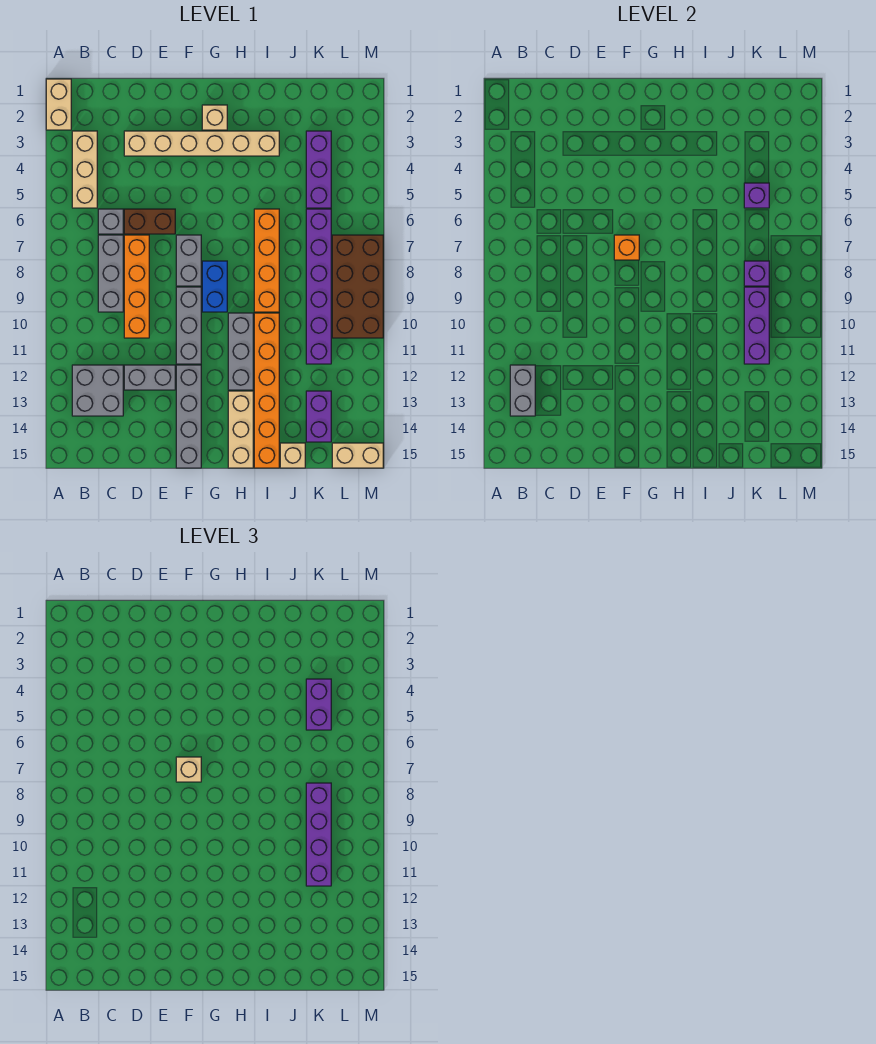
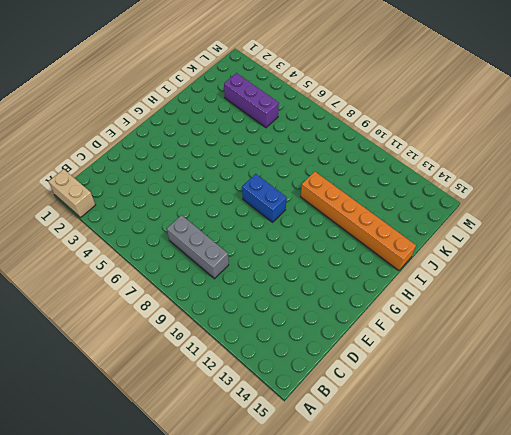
none -> tan brick B3:B5 level 1
none -> grey brick B12:C13 level 1
none -> grey brick C6 level 1
none -> tan brick D3:I3 level 1

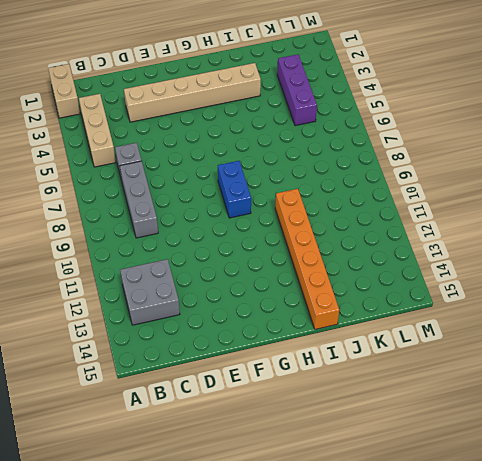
none -> brown brick D6:E6 level 1
none -> orange brick D7:D10 level 1
none -> grey brick D12:E12 level 1
none -> grey brick F7:F8 level 1

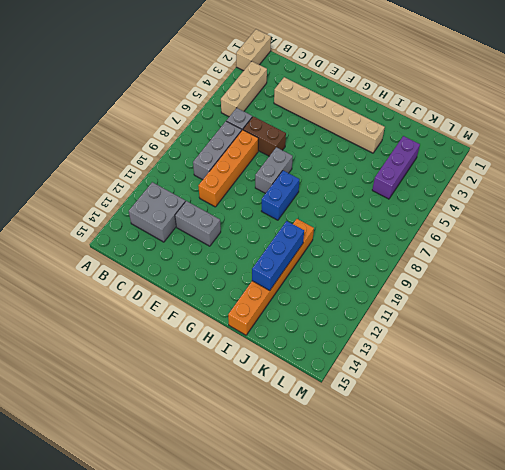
blue brick I11:I13 level 2 -> none
none -> grey brick F9:F11 level 1
none -> grey brick F12:F15 level 1
none -> tan brick G2 level 1
none -> grey brick H10:H12 level 1

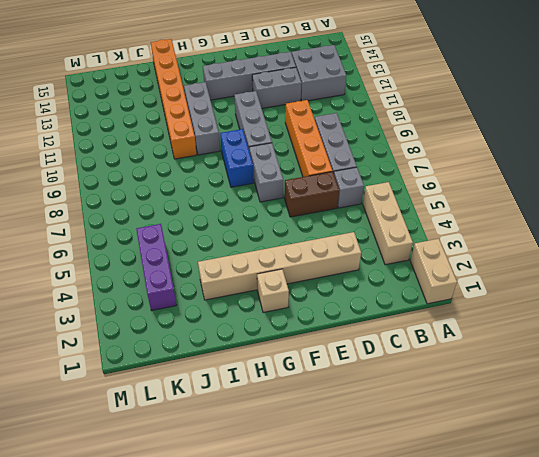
grey brick D13:G13 level 1 -> grey brick F12:F15 level 1
none -> tan brick H13:H15 level 1
none -> orange brick I6:I9 level 1
none -> tan brick J15 level 1
none -> purple brick K6:K11 level 1

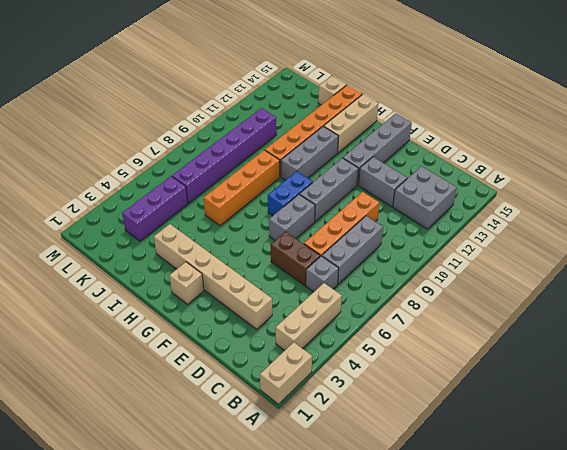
none -> purple brick K13:K14 level 1
none -> brown brick L7:M10 level 1
none -> tan brick L15:M15 level 1
none -> grey brick B12:B13 level 2

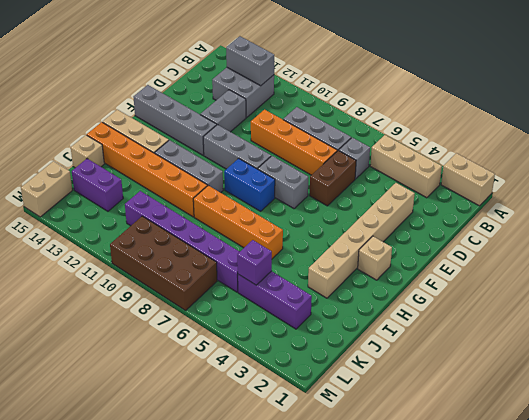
none -> orange brick F7 level 2
none -> purple brick K8 level 2
none -> purple brick K9:K11 level 2
none -> tan brick F7 level 3

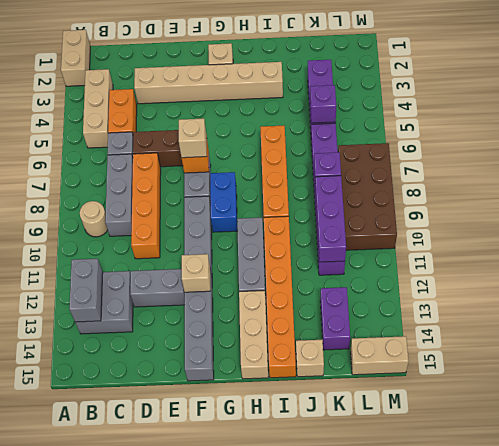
tan round brick B9 level 1 -> none
orange brick C4:C5 level 1 -> none
tan brick F12 level 2 -> none
none -> purple brick K4:K5 level 3
none -> purple brick K8:K11 level 3

